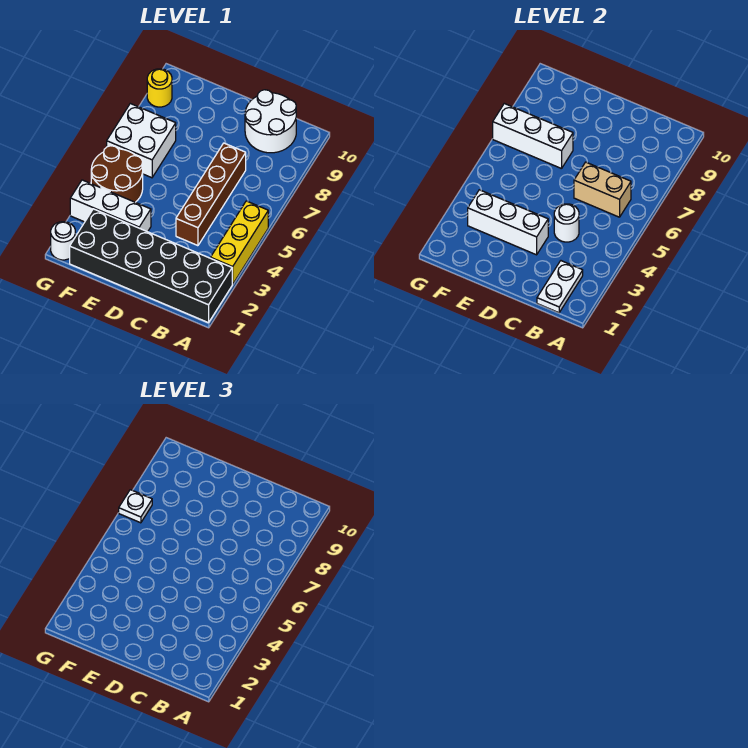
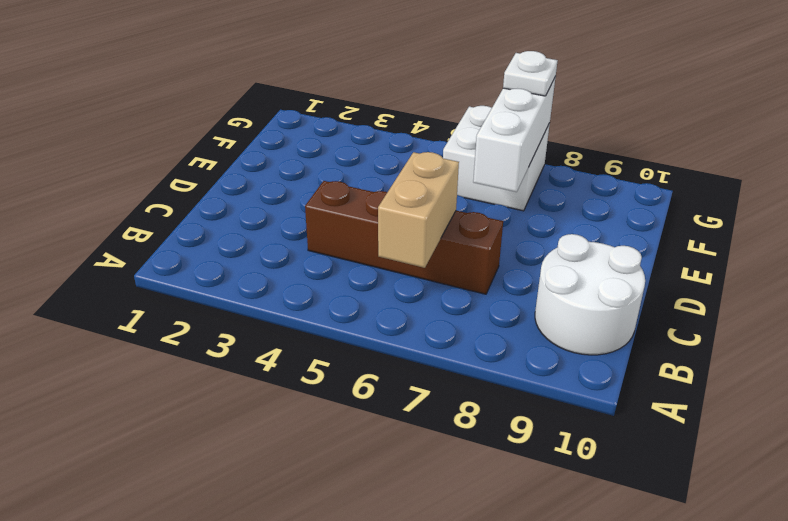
none -> black brick A1:F2 level 1
none -> yellow brick A3:A5 level 1
none -> white brick E3:G3 level 1

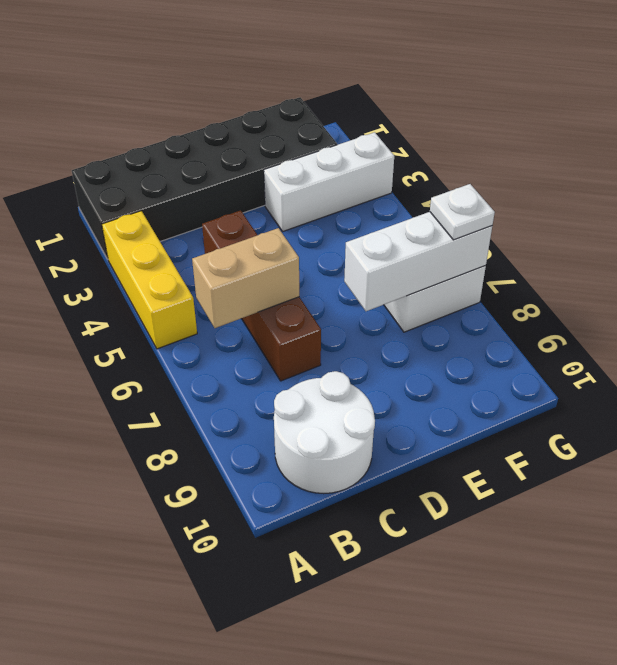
none -> brown round brick F4:G5 level 1
none -> white round brick G1 level 1
none -> yellow round brick G9 level 1

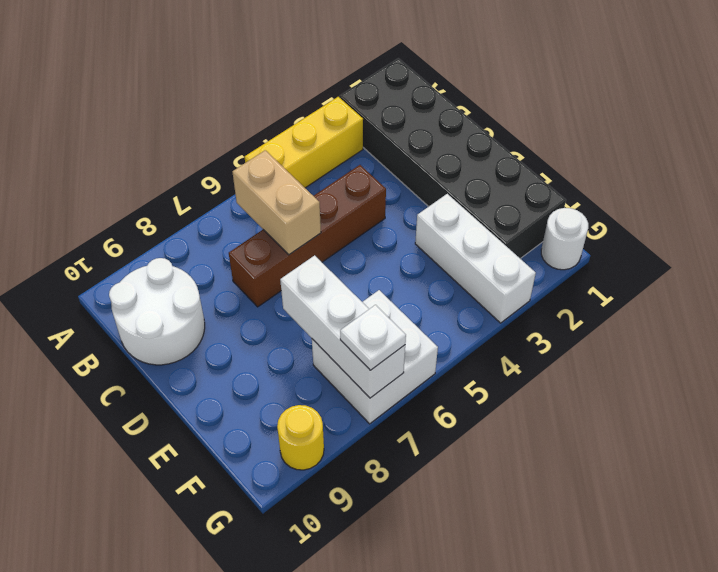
none -> brown round brick F4:G5 level 1
none -> white plate B1:B2 level 2
none -> white round brick C4 level 2

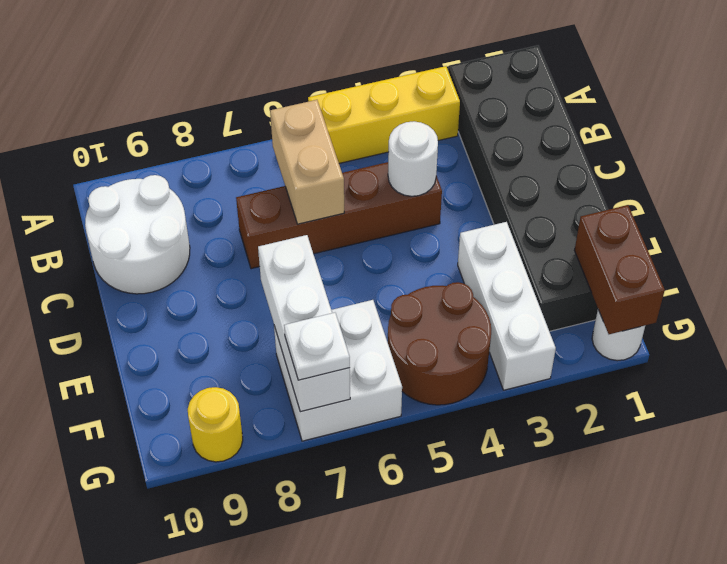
brown brick F1:G1 level 2 -> none
none -> white plate B1:B2 level 2
none -> white brick D3:F3 level 2

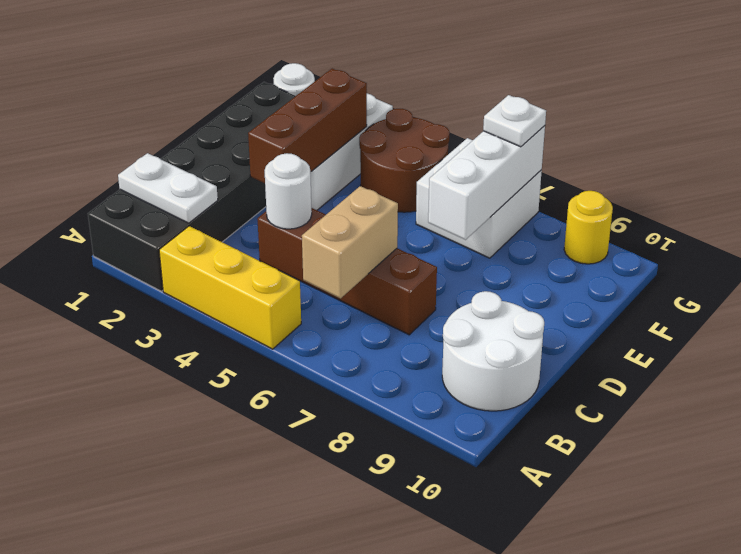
brown brick D3:F3 level 2 -> white brick D3:F3 level 2

